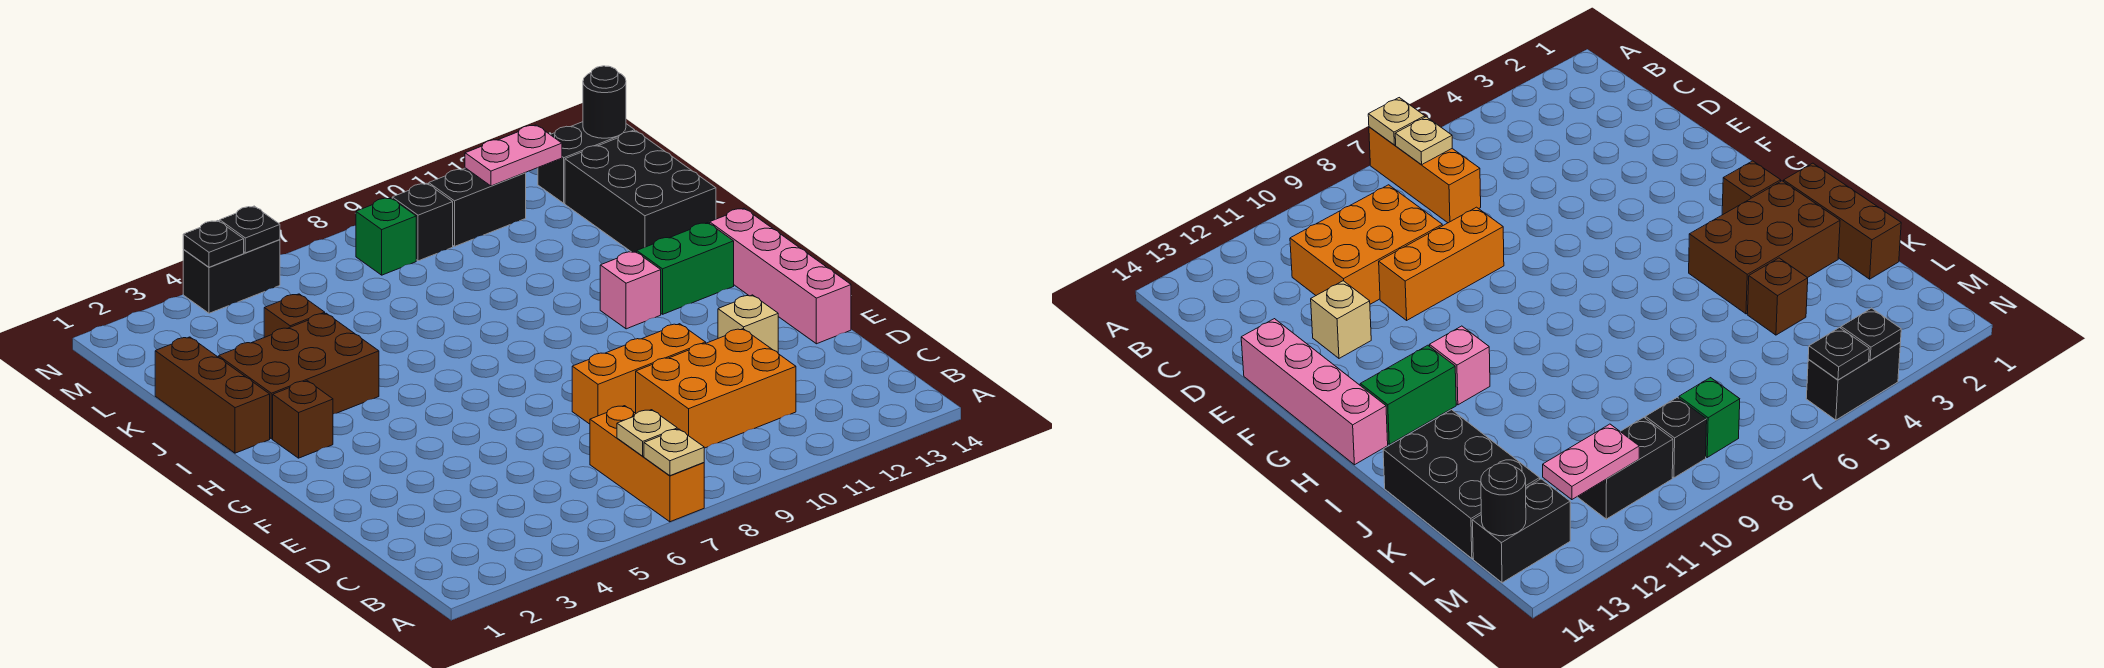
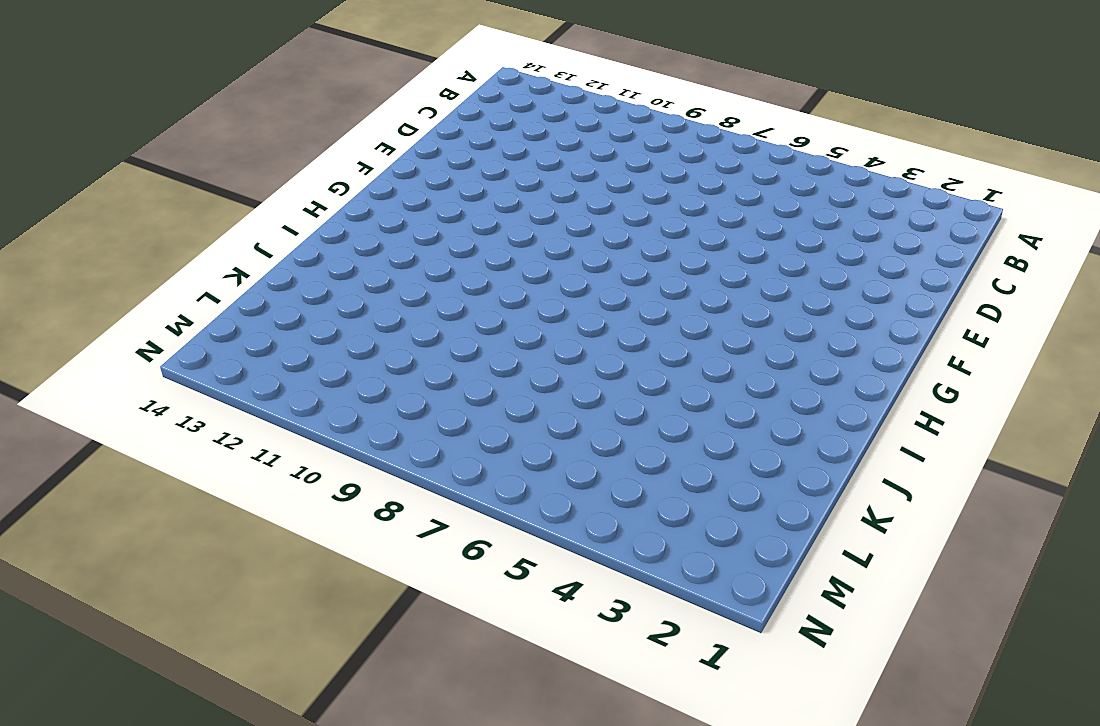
none -> orange brick A7:C7 level 1
none -> orange brick C9:D11 level 1
none -> orange brick E8:E10 level 1

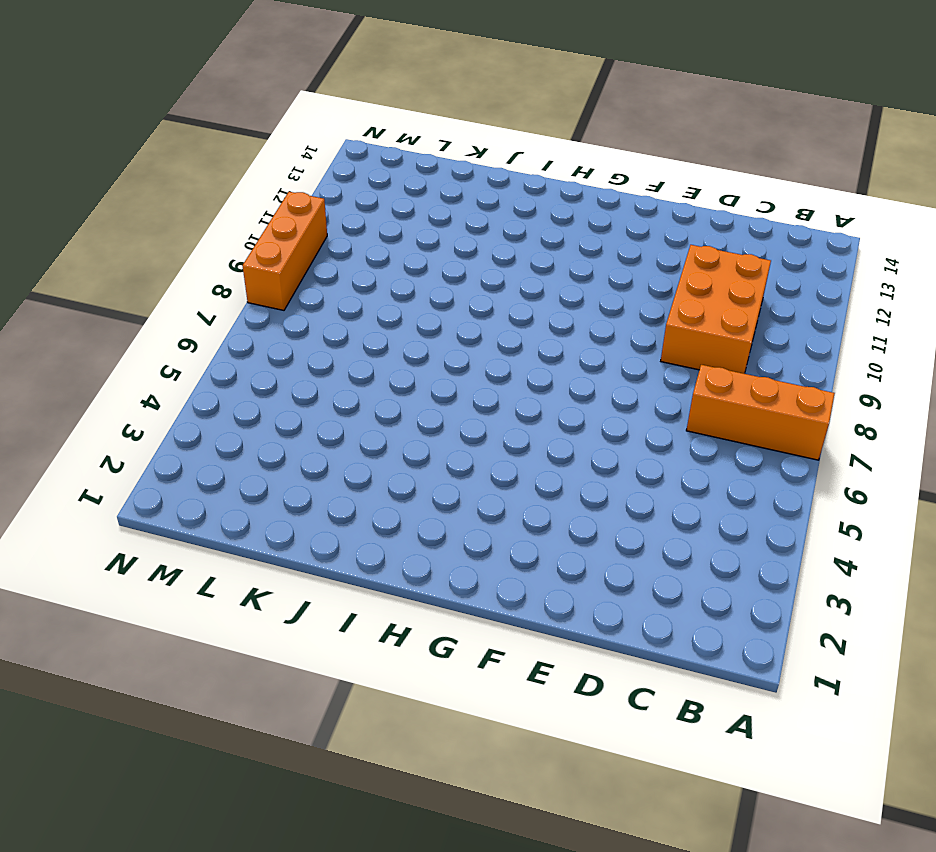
orange brick N8:N10 level 1 -> orange brick E8:E10 level 1
none -> tan brick E12 level 1
none -> pink brick E14:H14 level 1
none -> brown brick H2 level 1

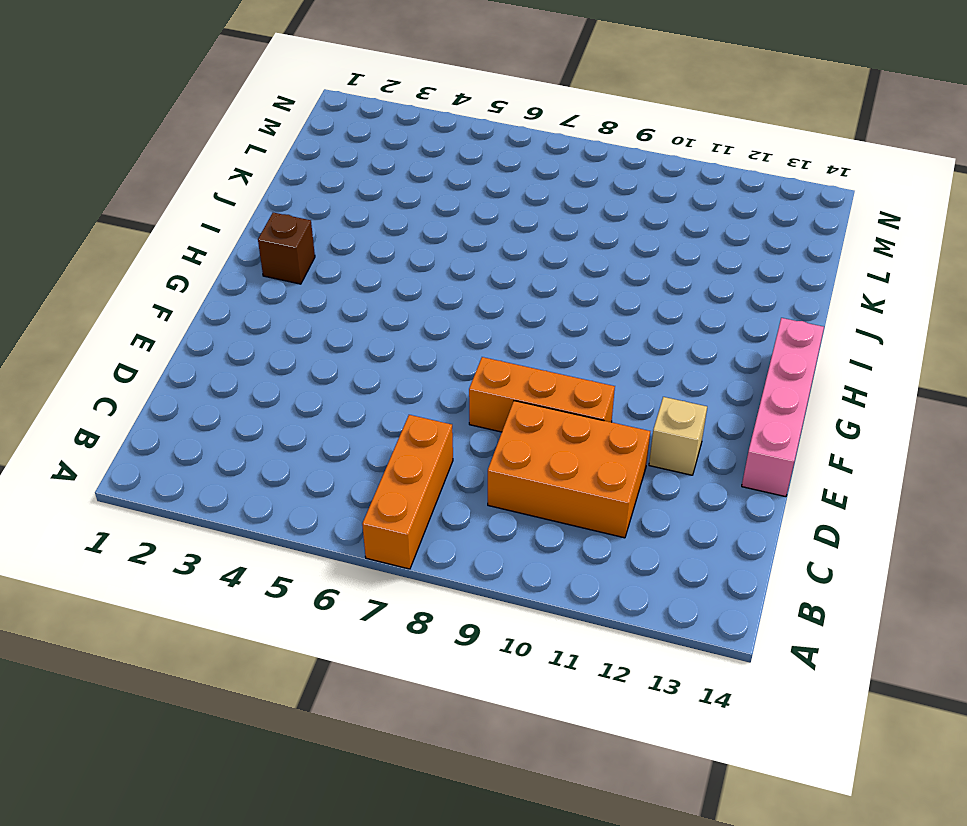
none -> pink brick H11 level 1
none -> green brick H12:H13 level 1
none -> brown brick I1:K1 level 1

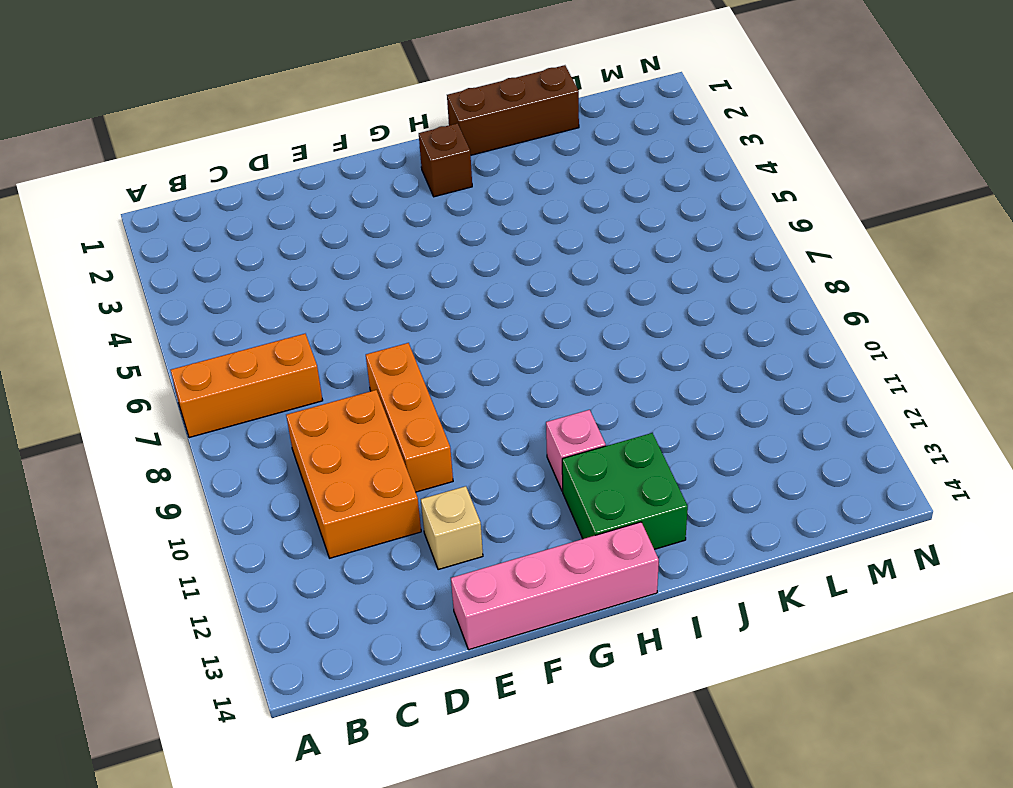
green brick H12:I13 level 1 -> green brick H12:H13 level 1
none -> brown brick I2:J4 level 1
none -> black brick J13:L14 level 1
none -> brown brick K4 level 1

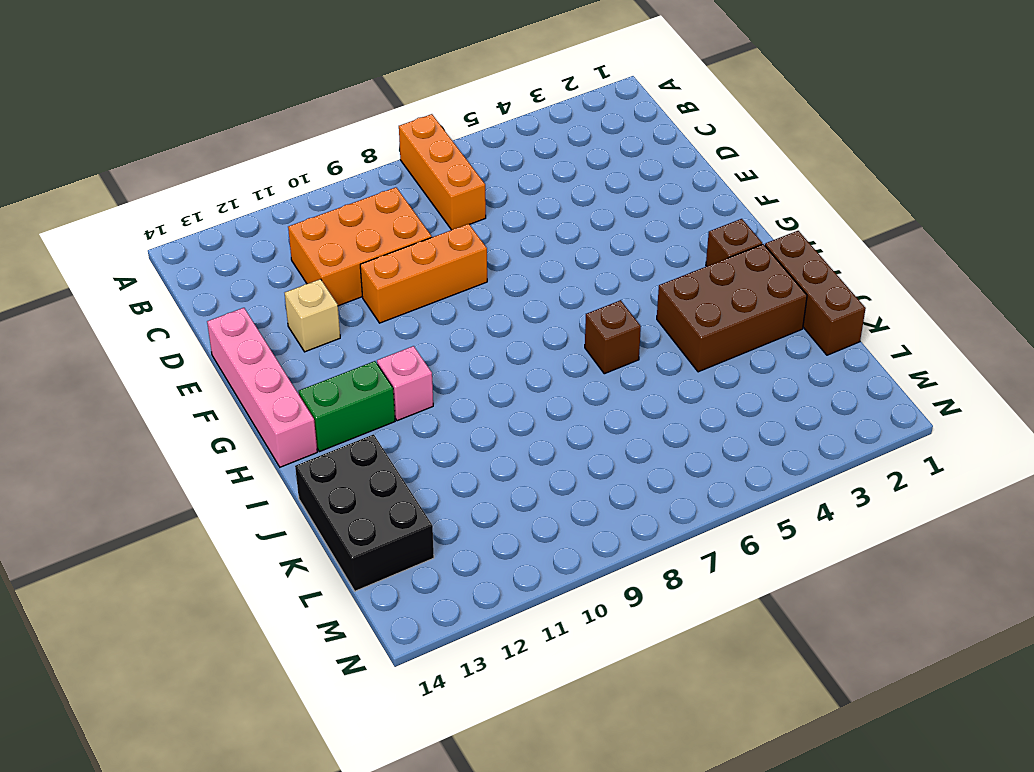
brown brick I6 level 1 -> brown brick K4 level 1
none -> green brick M8 level 1
none -> black brick M9 level 1
none -> black brick M10:M11 level 1

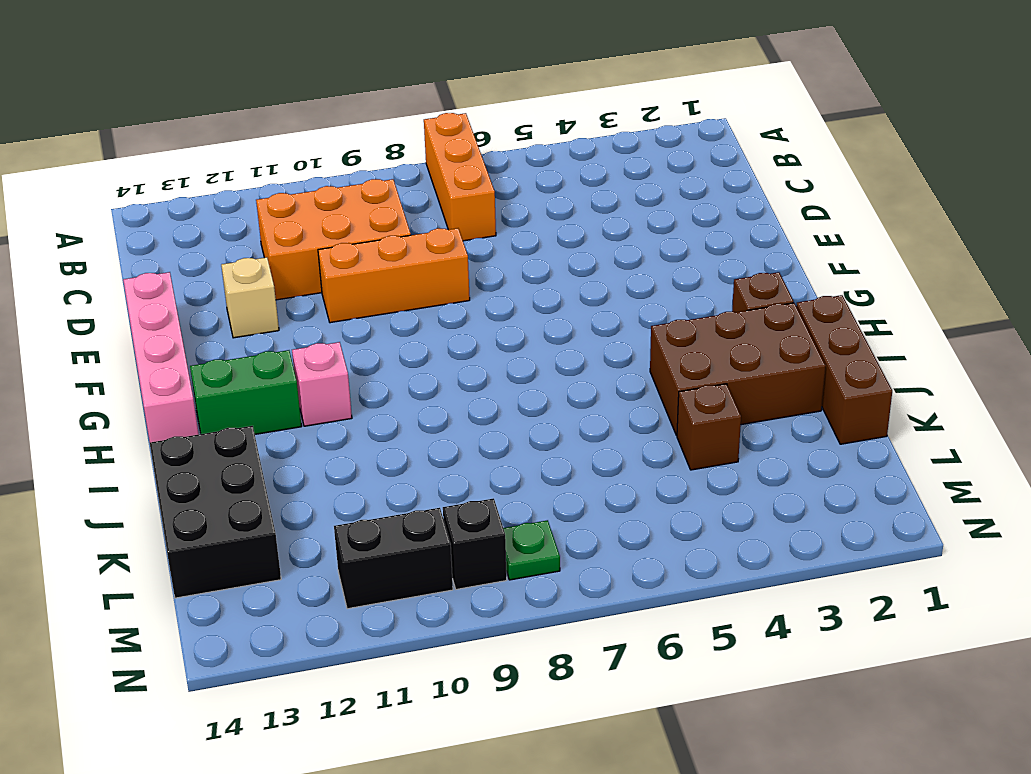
green plate M8 level 1 -> green brick M8 level 1
none -> black brick M13:M14 level 1
none -> black brick N4:N5 level 1
none -> tan plate A7 level 2

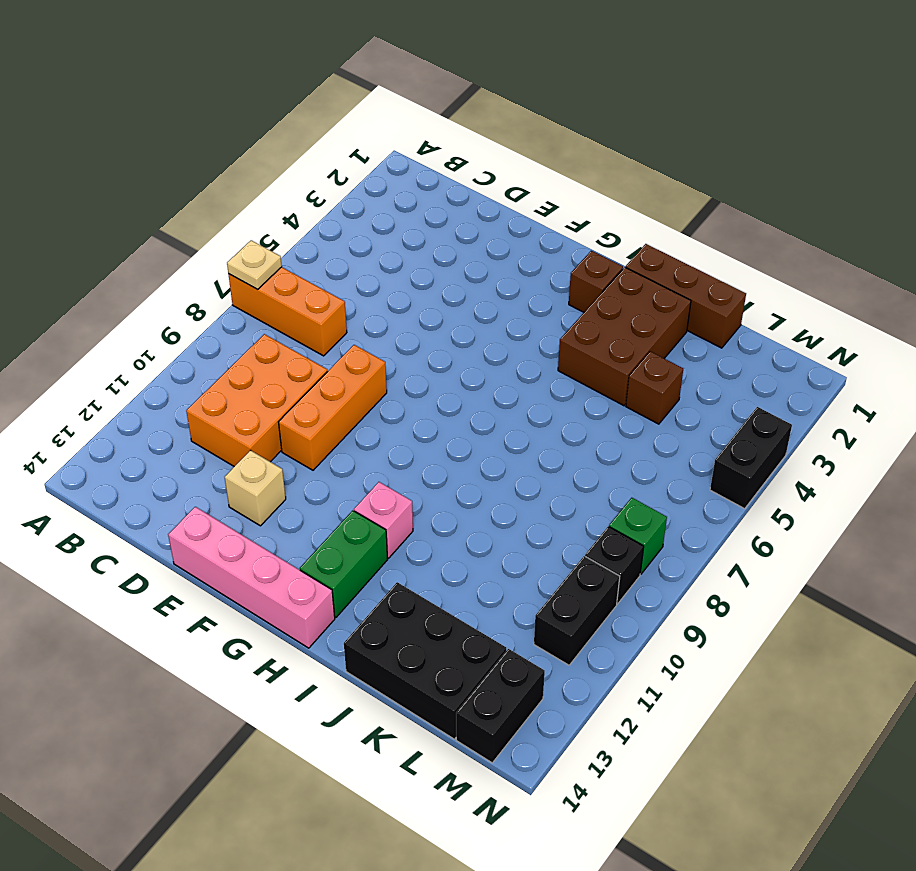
none -> tan plate B7 level 2
none -> pink plate M11:M12 level 2
none -> black round brick M14 level 2

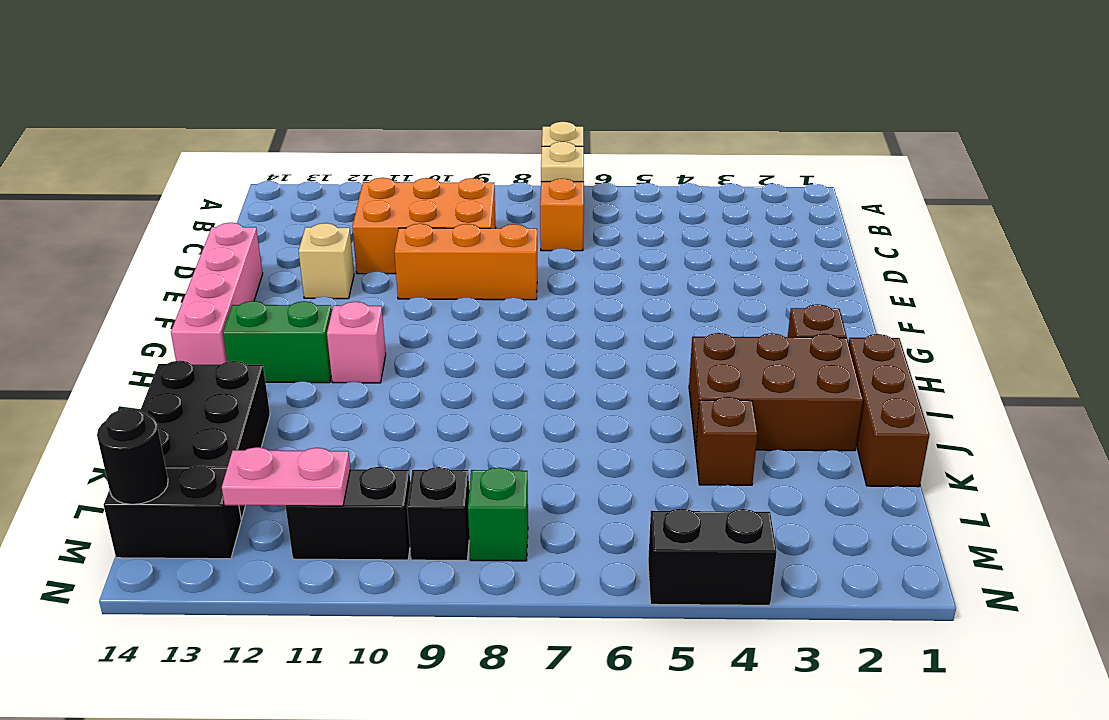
none -> black plate N4 level 2
none -> black plate N5 level 2

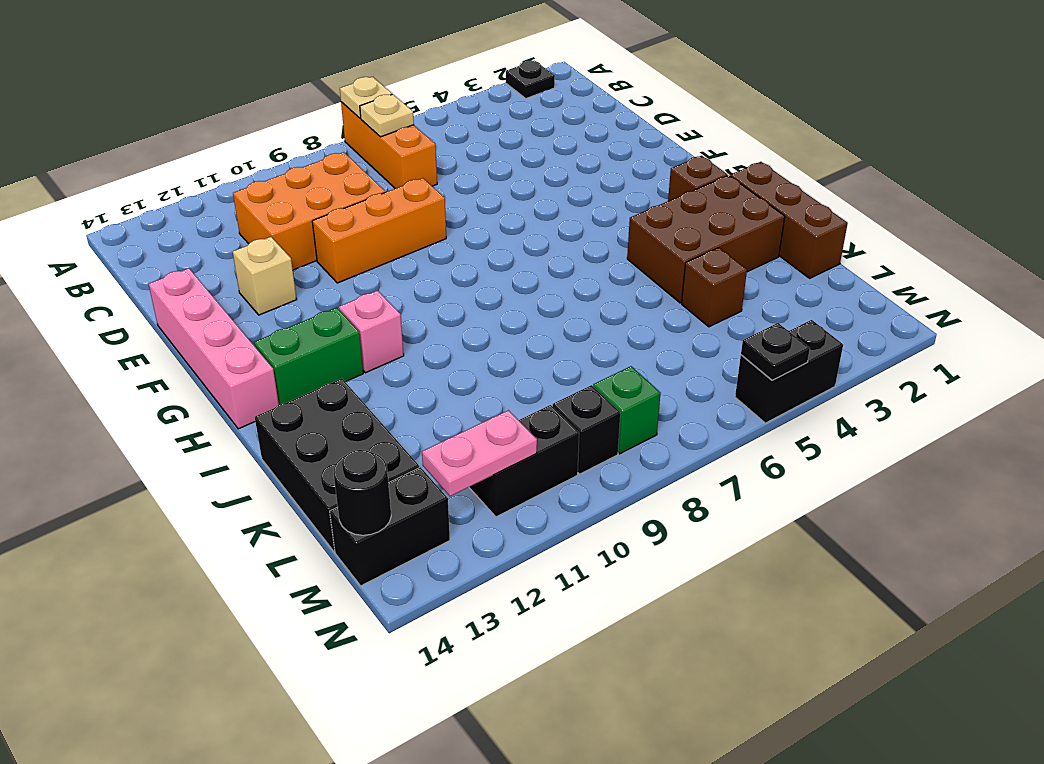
black plate A2 level 1 -> black plate N4 level 2

